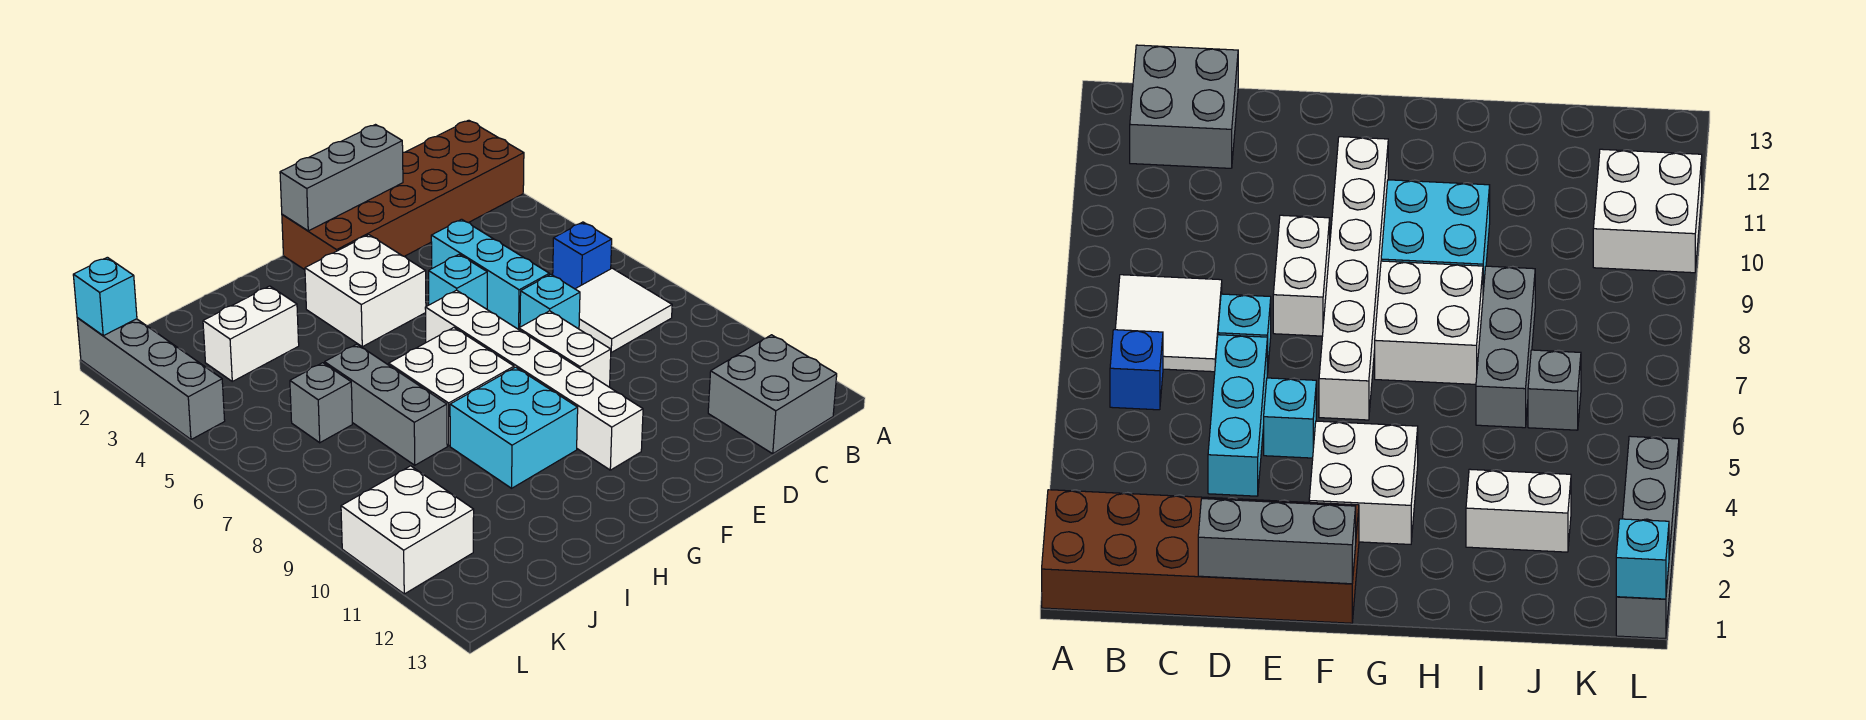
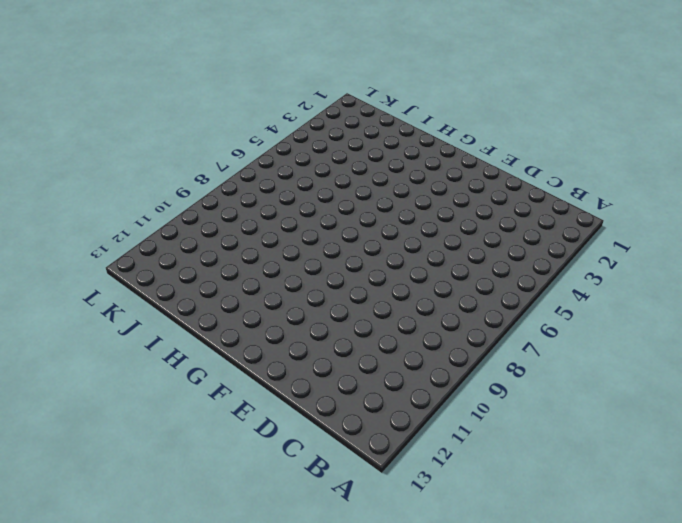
none -> brown brick A1:F2 level 1
none -> blue brick B6 level 1
none -> white tile B7:C8 level 1

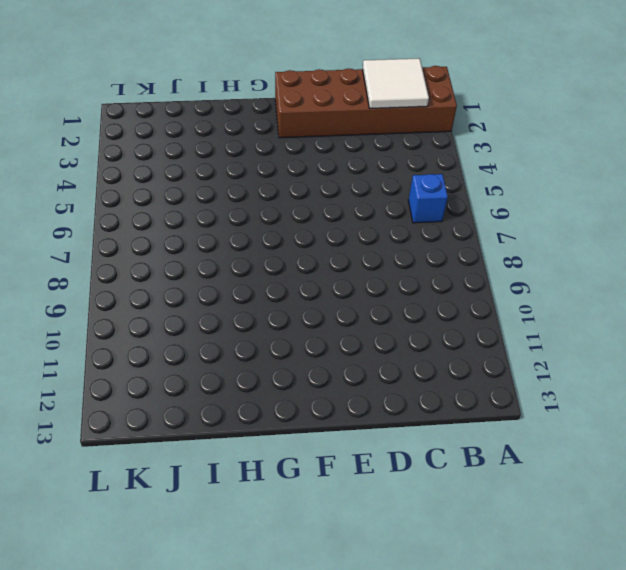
white tile B1:C2 level 2 -> white tile B7:C8 level 1
none -> grey brick B12:C13 level 1
none -> cyan brick D4:D6 level 1
none -> cyan brick D7 level 1

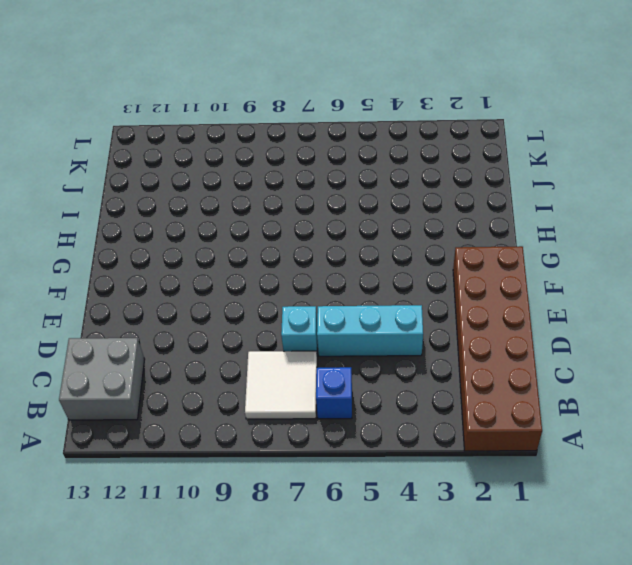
none -> cyan brick E5 level 1
none -> white brick E8:E9 level 1
none -> white brick F3:G4 level 1

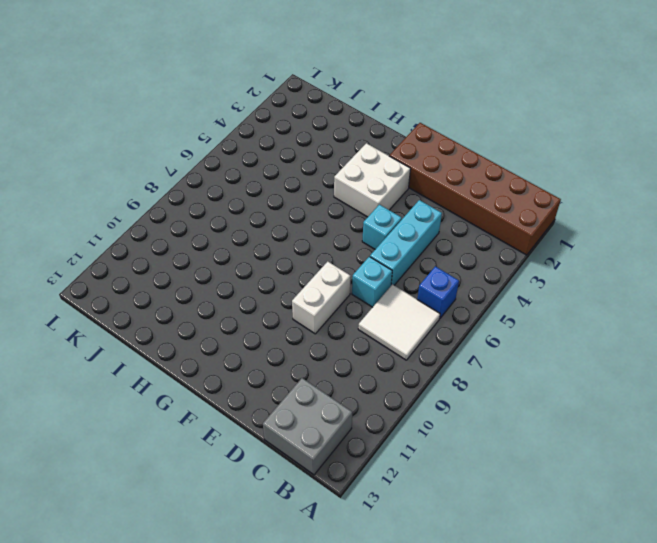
none -> white brick F6:F11 level 1
none -> white brick G7:H8 level 1
none -> cyan brick G9:H10 level 1

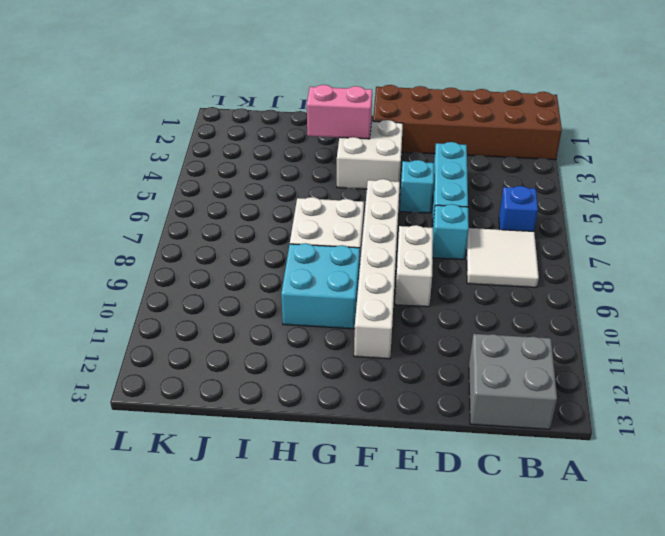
pink brick G3:H3 level 2 -> none
none -> white brick I3:J3 level 1
none -> grey brick I6:I8 level 1
none -> grey brick J6 level 1

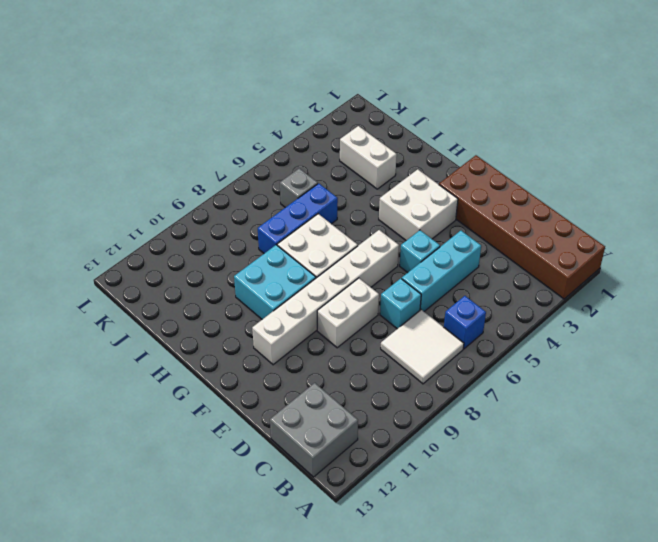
blue brick I6:I8 level 1 -> grey brick I6:I8 level 1
none -> white brick K10:L11 level 1
none -> grey brick L1:L4 level 1
none -> grey brick D1:F1 level 2

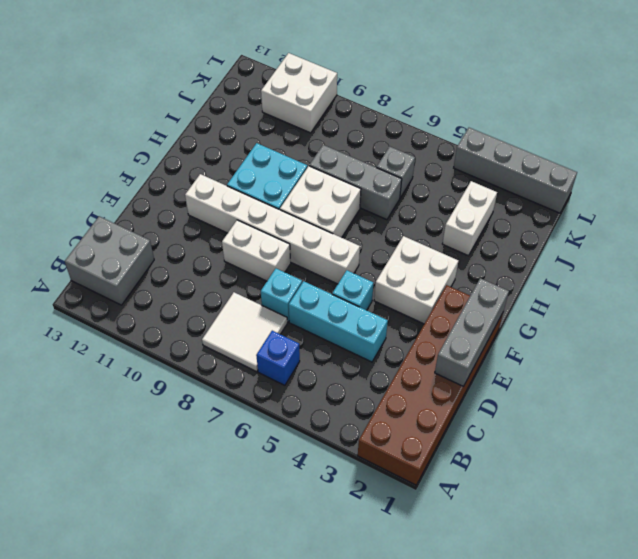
none -> cyan brick L1 level 2

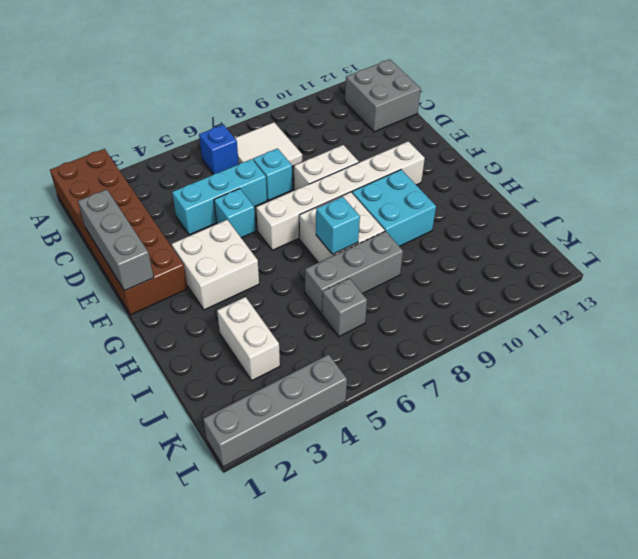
cyan brick H7 level 2 -> cyan brick L1 level 2
none -> white brick K10:L11 level 1

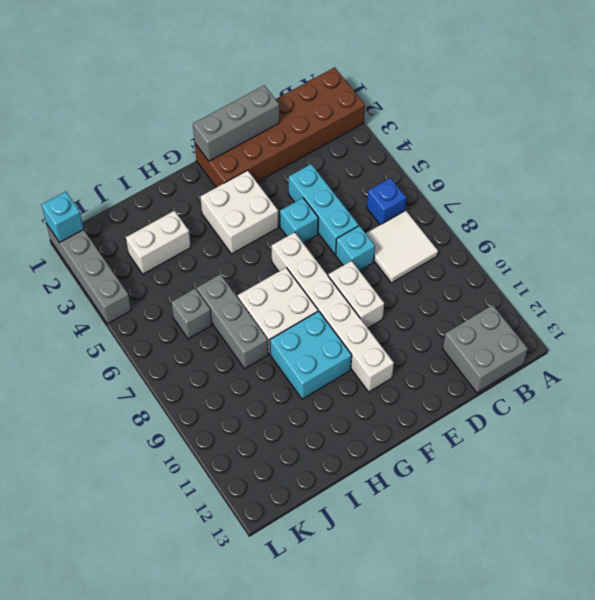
none -> white brick K10:L11 level 1

